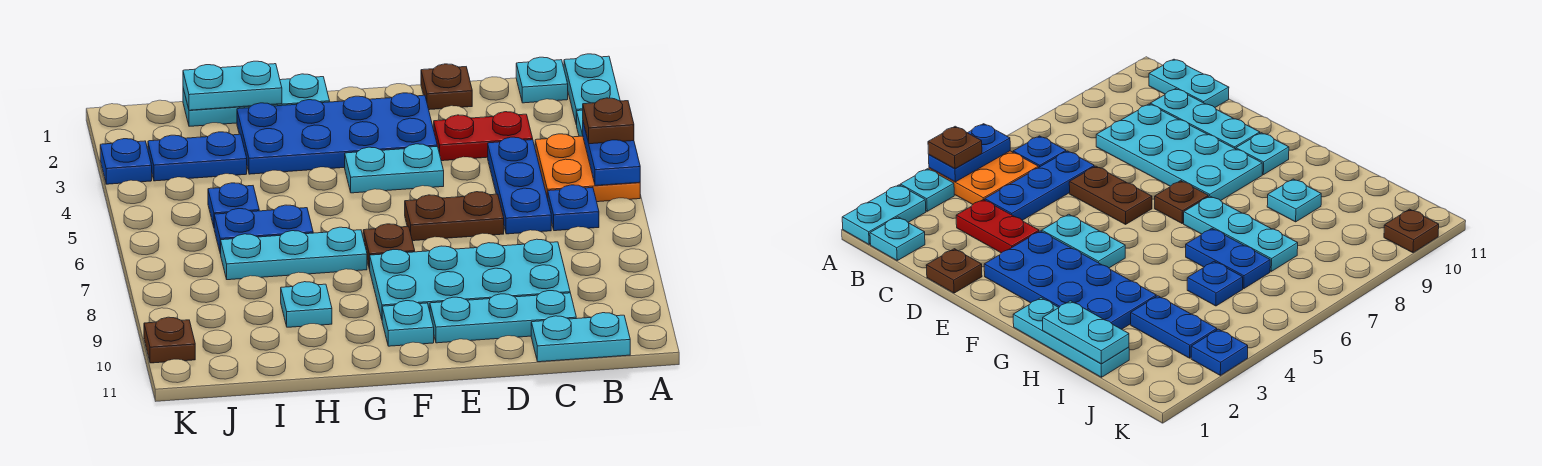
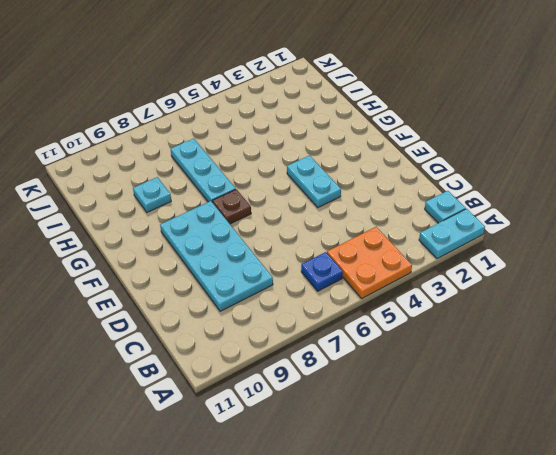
none -> cyan plate A3 level 1
none -> cyan plate B11:C11 level 1
none -> red plate C3:D3 level 1

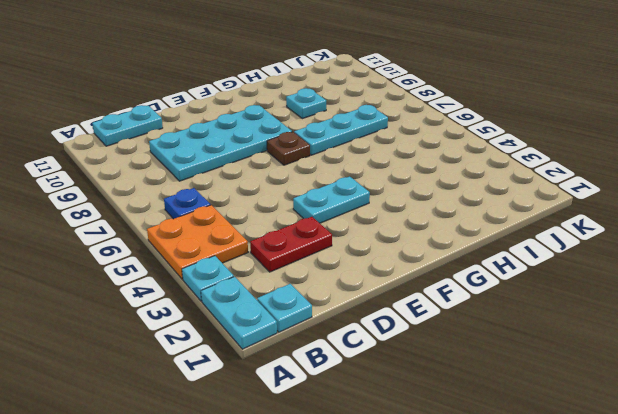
none -> blue plate C4:C6 level 1
none -> cyan plate C10:E10 level 1
none -> brown plate D1 level 1

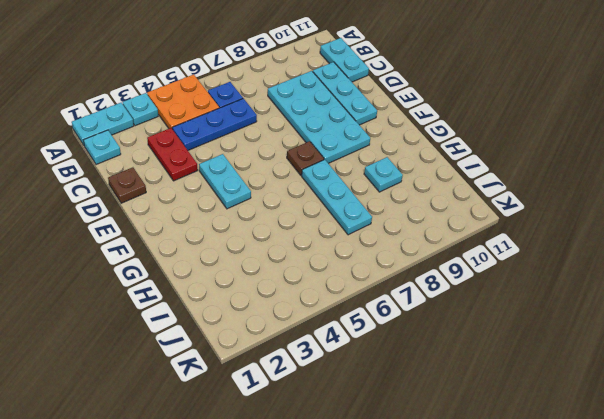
none -> brown plate D6:E6 level 1
none -> blue plate E2:H3 level 1
none -> cyan plate F10 level 1

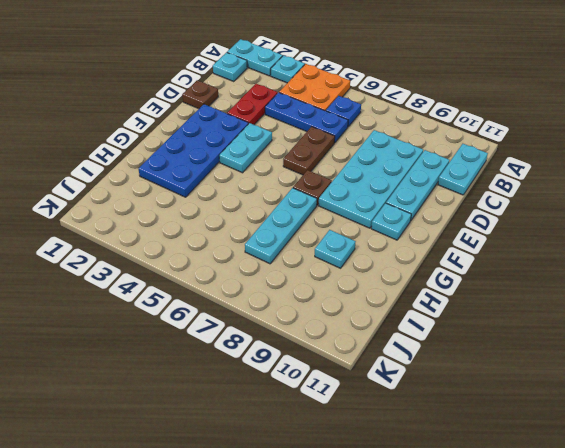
none -> cyan plate G1:I1 level 1
none -> blue plate H6:I6 level 1
none -> blue plate I3:J3 level 1

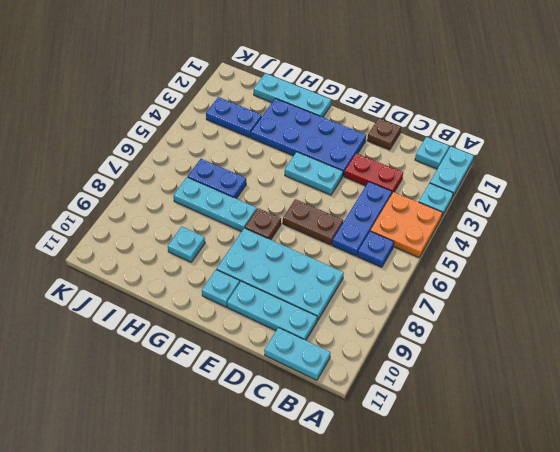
none -> blue plate I5 level 1
none -> blue plate K3 level 1
none -> brown plate K10 level 1

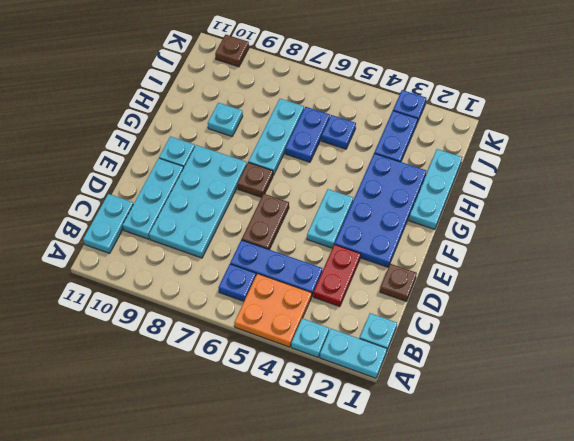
none -> blue plate A4:A5 level 2
none -> cyan plate H1:I1 level 2
none -> brown plate A4 level 3

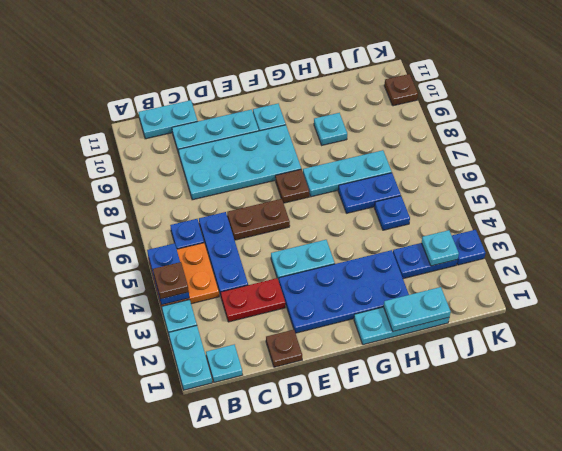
cyan plate J3 level 2 -> none

